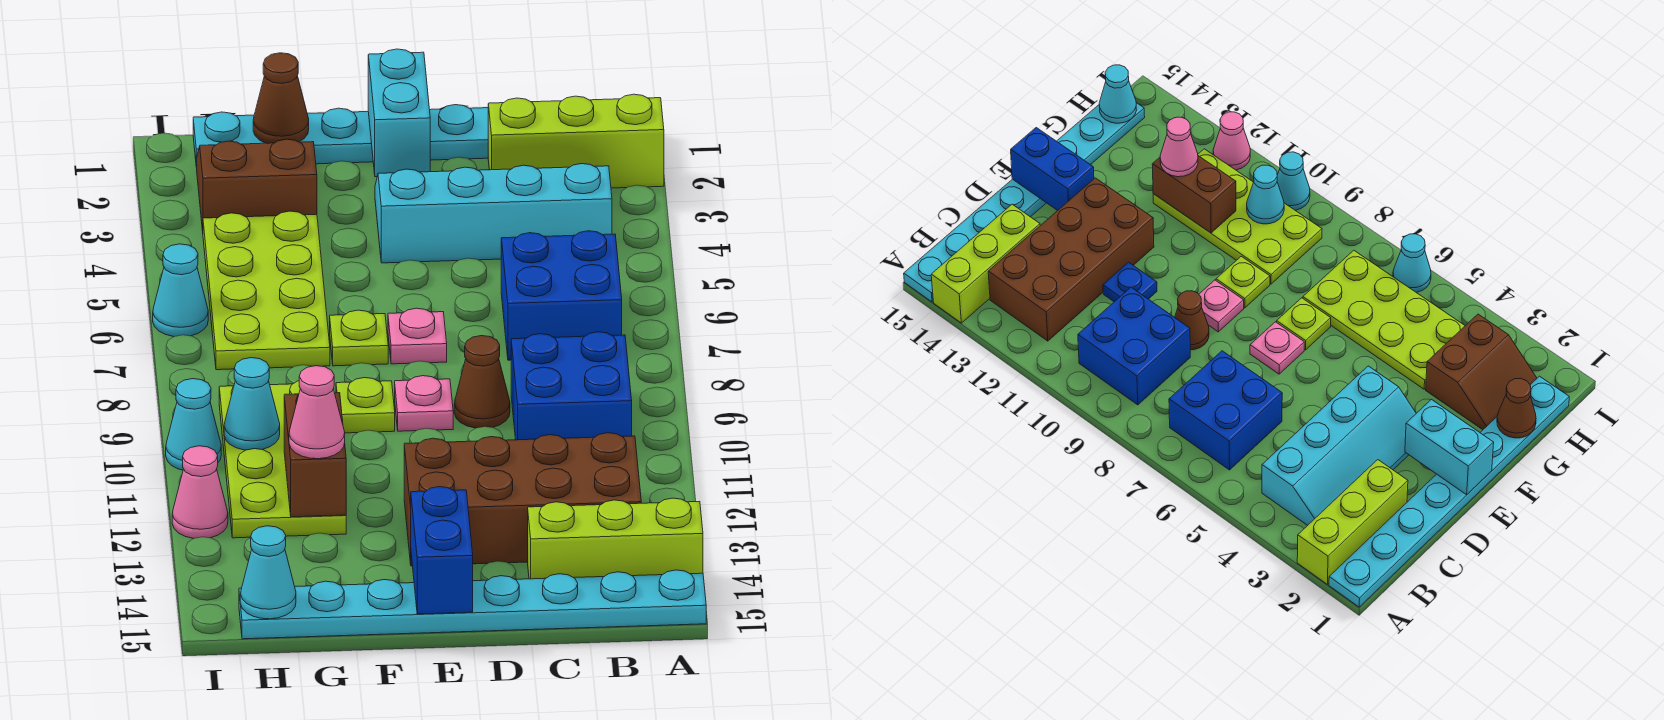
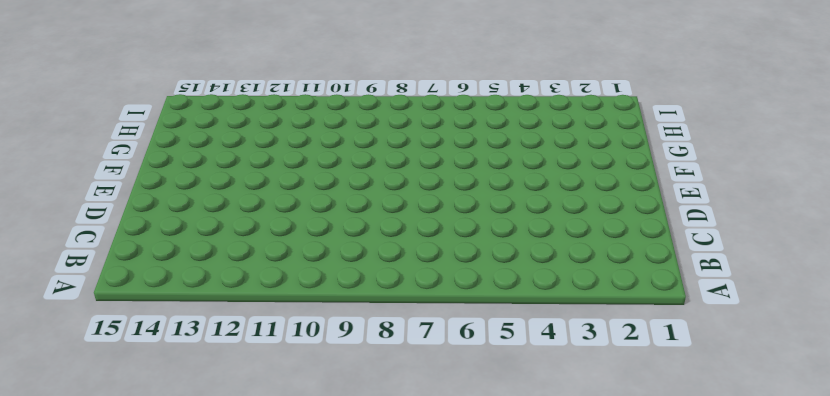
none -> cyan plate A1:H1 level 1
none -> lime brick A2:C2 level 1
none -> lime brick A14:C14 level 1

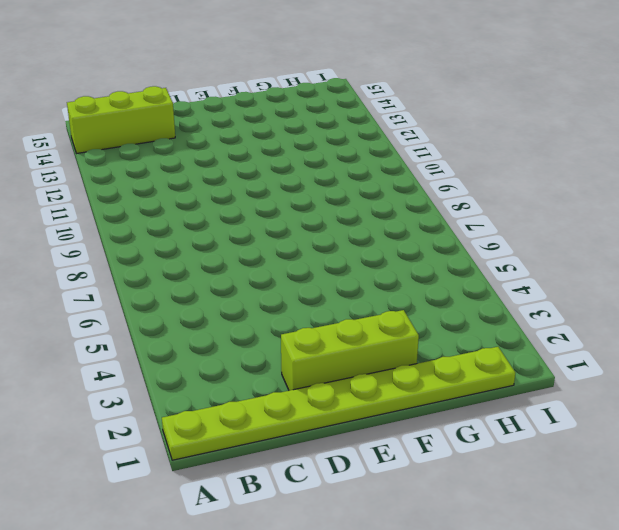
lime plate A1:H1 level 1 -> cyan plate A1:H1 level 1
lime brick D2:F2 level 1 -> lime brick A2:C2 level 1
none -> cyan plate A15:H15 level 1
none -> cyan slope B3:E4 level 1 top 4
none -> blue brick B6:C7 level 1

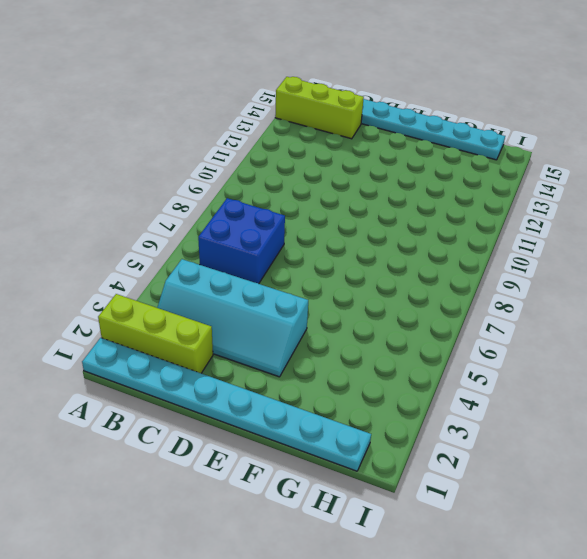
none -> blue brick B9:C10 level 1
none -> brown brick B12:E13 level 1
none -> brown cone D9 level 1

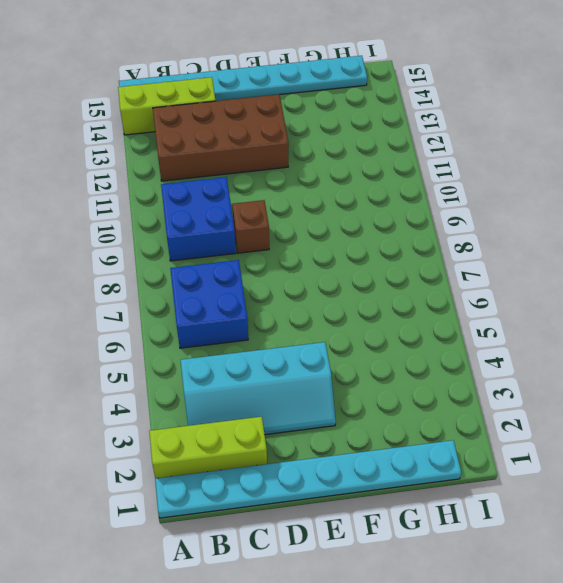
brown brick D9 level 1 -> brown cone D9 level 1
none -> blue plate D11 level 1
none -> pink plate E7 level 1
none -> pink plate E9 level 1

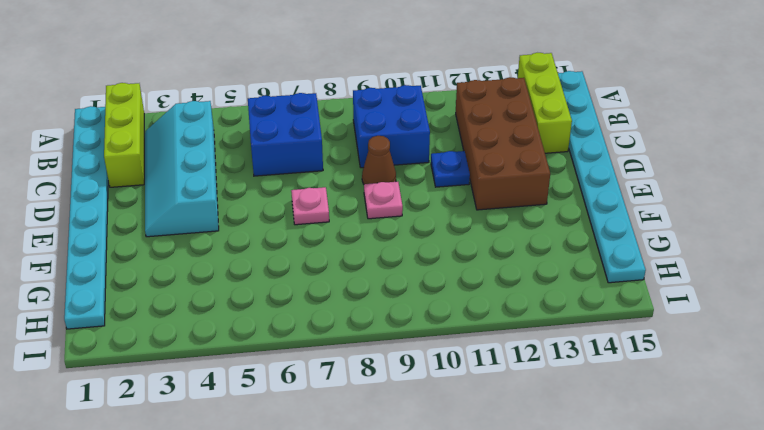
none -> lime plate F7 level 1
none -> lime plate F9 level 1
none -> brown slope G2:H3 level 1 top 3

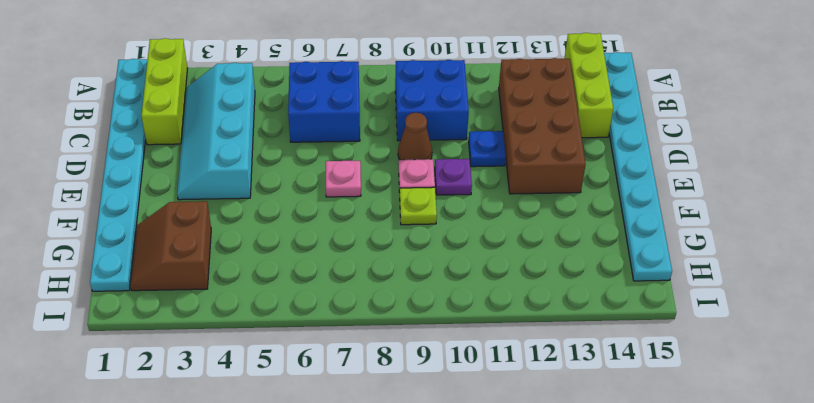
purple plate E10 level 1 -> none
none -> lime plate F7 level 1
none -> lime plate G4:H7 level 1
none -> lime plate G9:H12 level 1

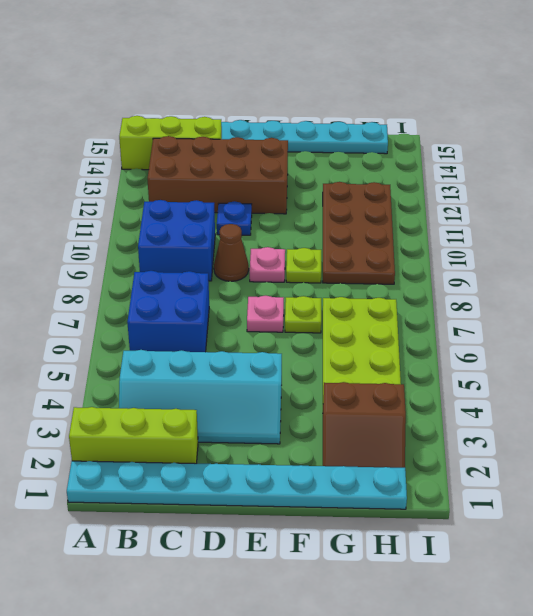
brown plate G9:H12 level 1 -> lime plate G9:H12 level 1
none -> cyan cone I6 level 1
none -> cyan cone I10 level 1
none -> pink cone I12 level 1

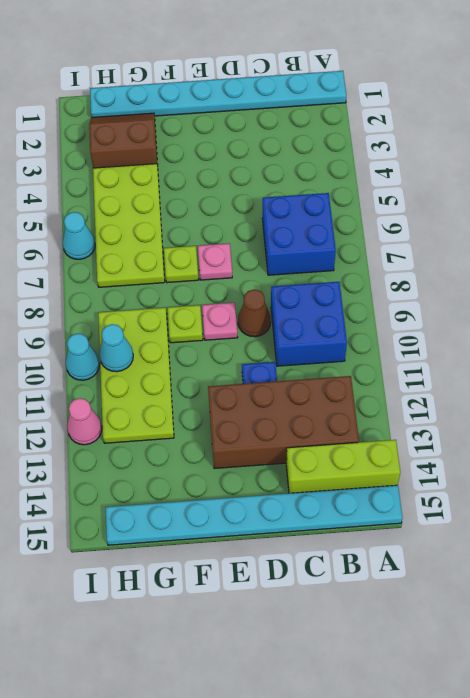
none -> lime brick A2:C2 level 1
none -> cyan slope B3:E4 level 1 top 4
none -> cyan brick E1:E2 level 2

